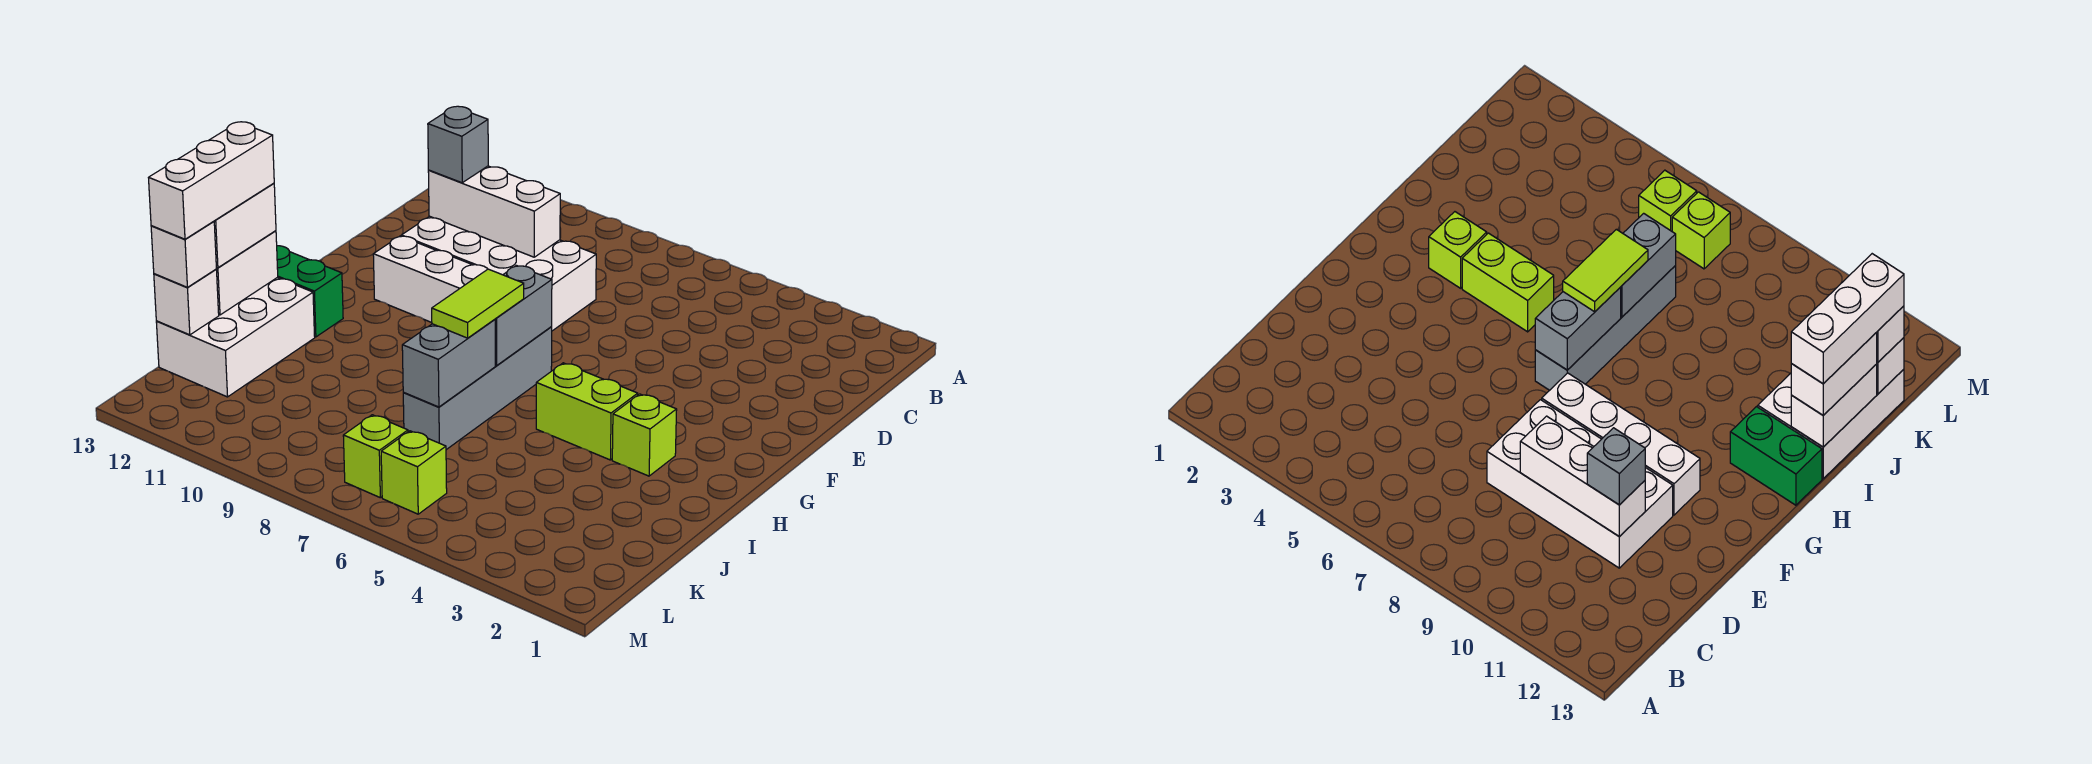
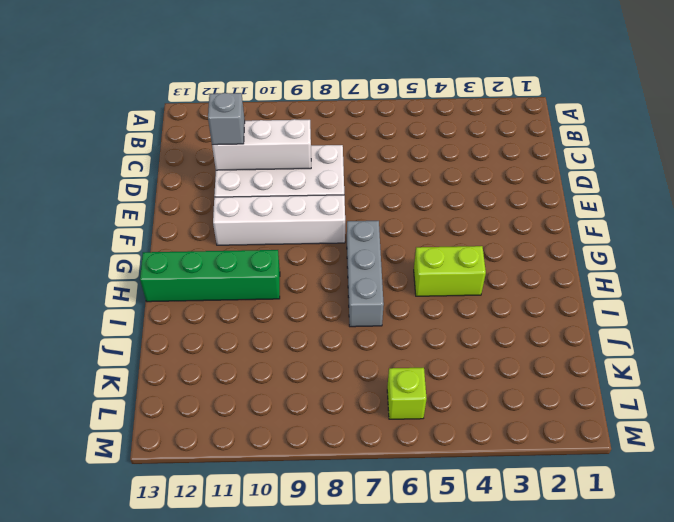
grey brick G7:I7 level 1 -> grey brick G7:J7 level 1
green brick H10:H13 level 1 -> green brick H12:H13 level 1
none -> lime brick H3 level 1
none -> white brick I12:K13 level 1
none -> lime brick L7 level 1

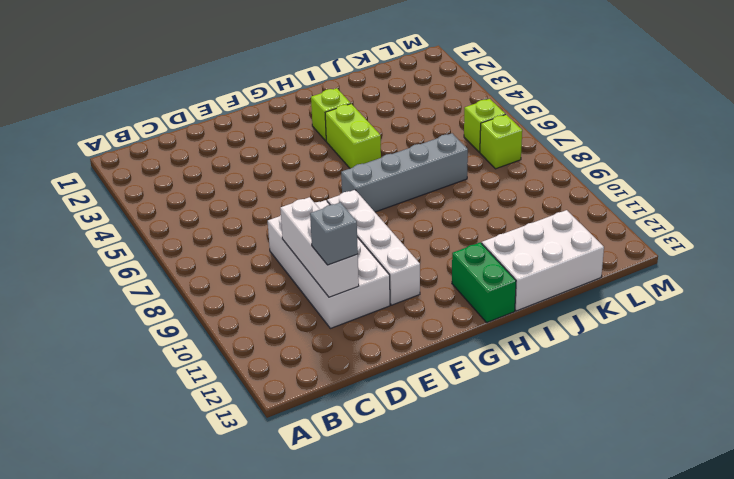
none -> grey brick G7:H7 level 2
none -> grey brick I7:J7 level 2
none -> white brick I13:J13 level 2

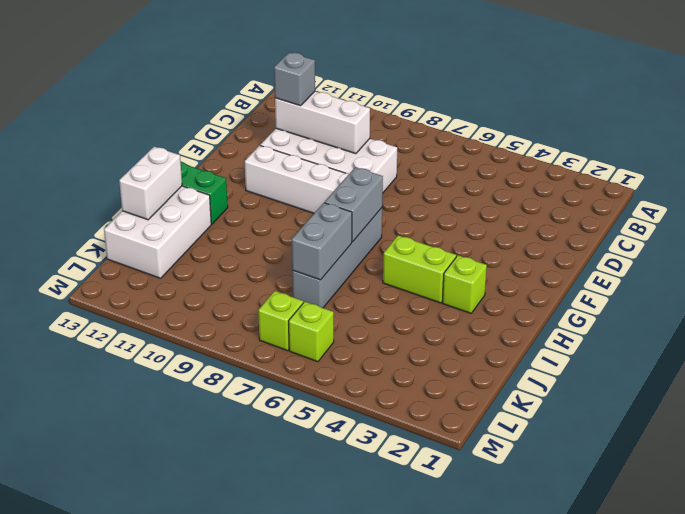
none -> white brick K13 level 2
none -> lime tile H7:I7 level 3
none -> white brick I13:J13 level 3

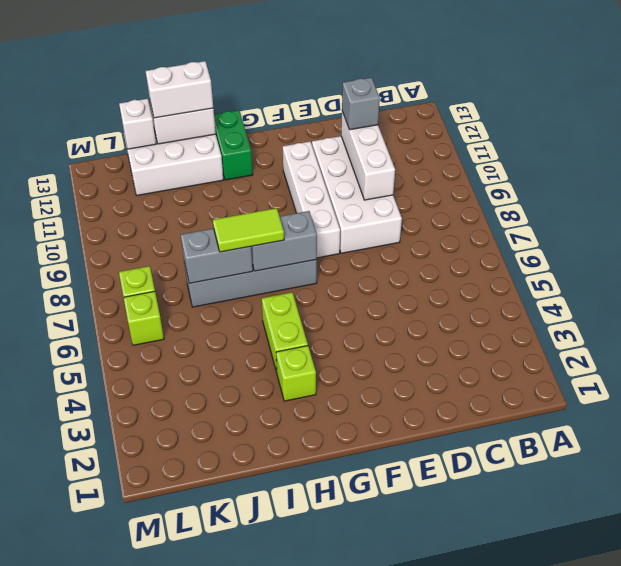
none -> white brick K13 level 3
none -> white brick I13:K13 level 4

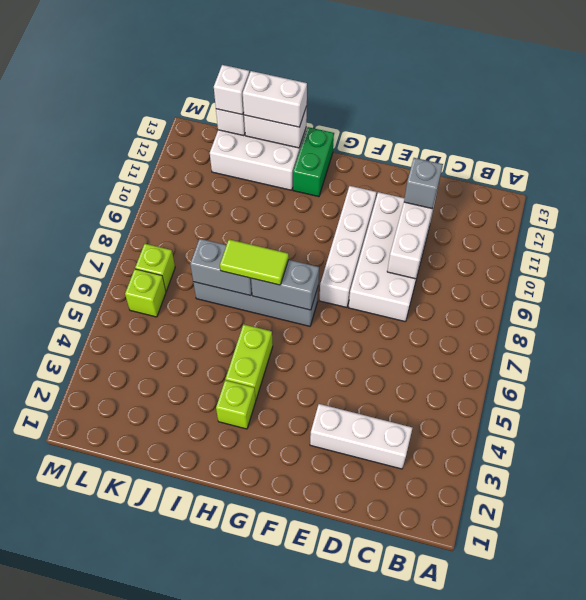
white brick C3:E3 level 1 -> white brick I13:K13 level 4

